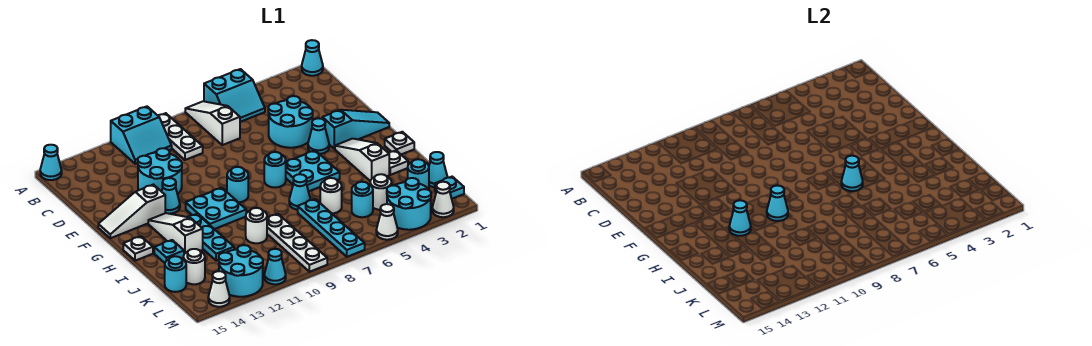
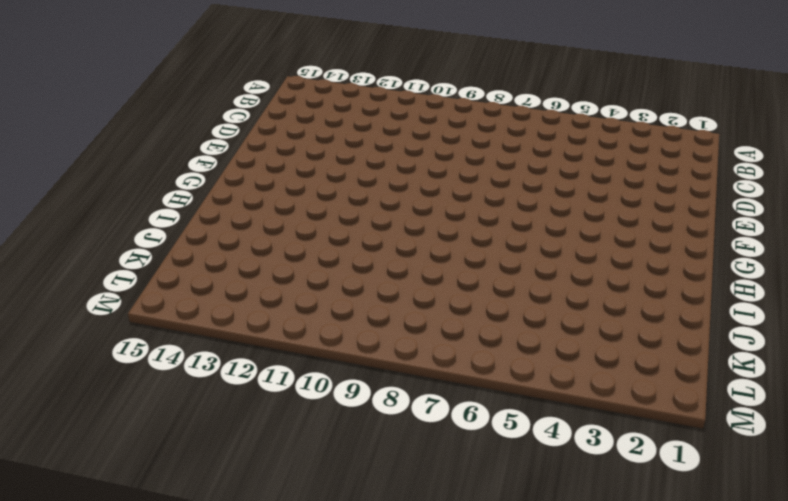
none -> cyan cone A1 level 1
none -> cyan slope A5:B6 level 1 top A
none -> white slope A7:C7 level 1 top C
none -> white plate A9:C9 level 1

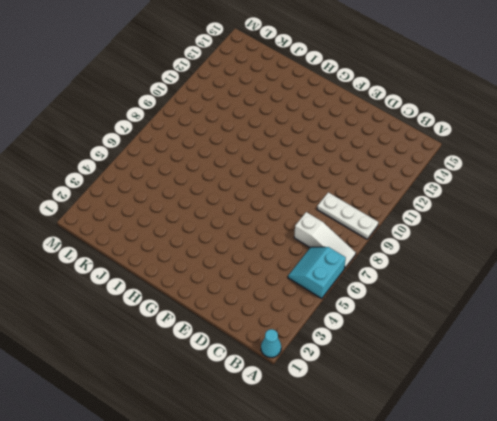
none -> cyan slope A10:B11 level 1 top A
none -> cyan cone A15 level 1
none -> cyan round brick D4:E5 level 1
none -> cyan round brick D11:E12 level 1

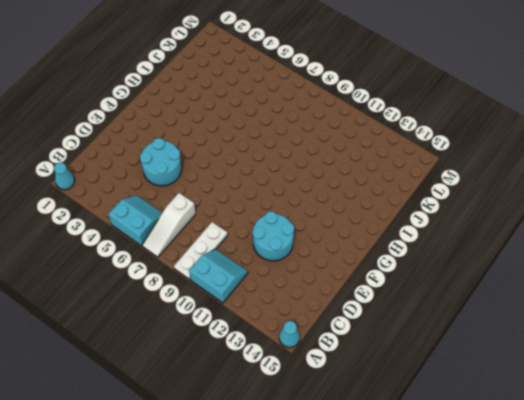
none -> cyan slope F1:F3 level 1 top 3
none -> cyan cone F4 level 1
none -> cyan cone F12 level 1
none -> white slope F13:F15 level 1 top 13

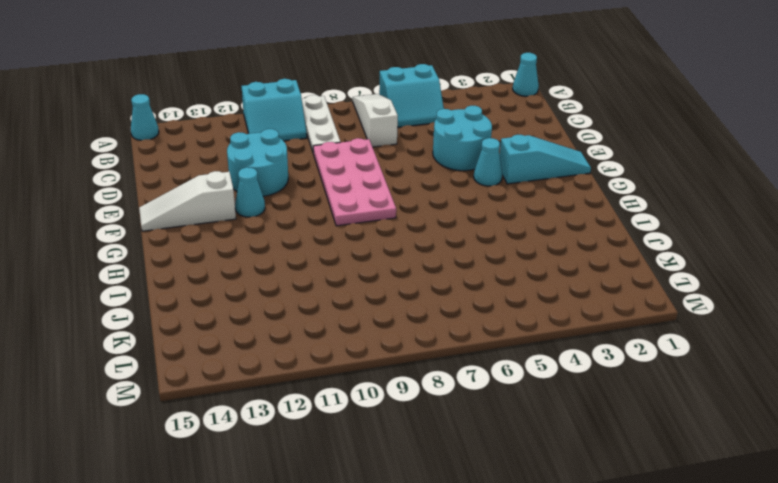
pink plate D8:G9 level 1 -> cyan round brick G9 level 1
none -> white slope G3:I3 level 1 top I
none -> cyan plate G5:H6 level 1
none -> cyan round brick G7 level 1
none -> cyan plate G10:H11 level 1

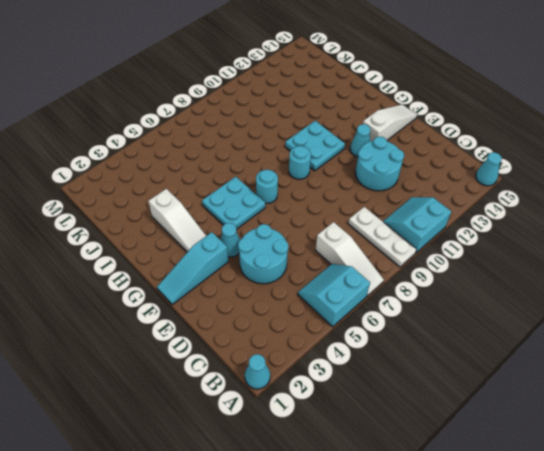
none -> white slope G13:I13 level 1 top I
none -> white plate H1 level 1
none -> cyan plate H12:J12 level 1
none -> white plate H15 level 1

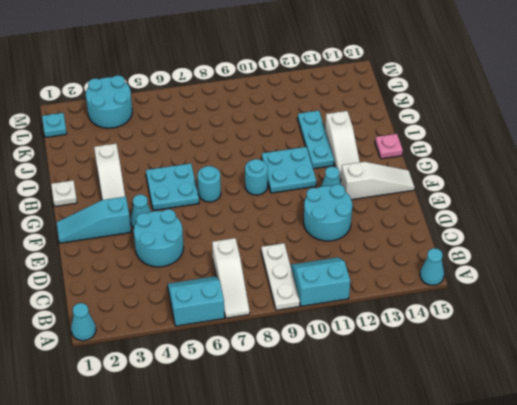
pink plate H15 level 1 -> white plate H15 level 1
none -> white plate I2 level 1
none -> cyan cone I7 level 1
none -> cyan plate I14 level 1
none -> white round brick J6 level 1

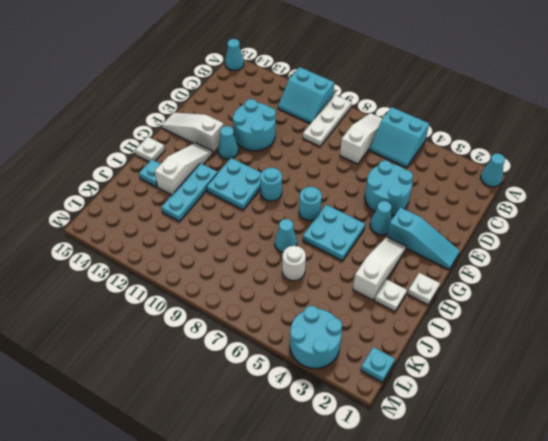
none -> cyan plate J7:M7 level 1
none -> white plate J9:M9 level 1
none -> white round brick J10 level 1
none -> cyan cone K1 level 1

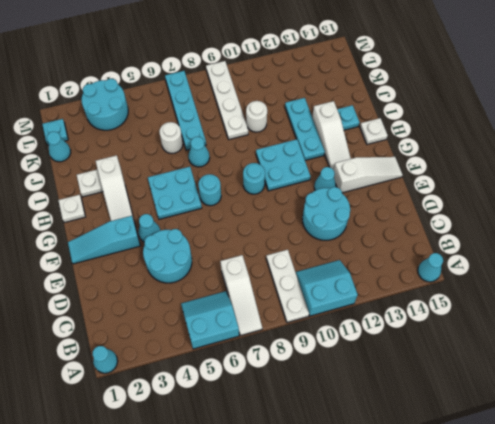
none -> cyan round brick K2 level 1
none -> white round brick K4 level 1
none -> cyan round brick K5 level 1
none -> white round brick K14 level 1

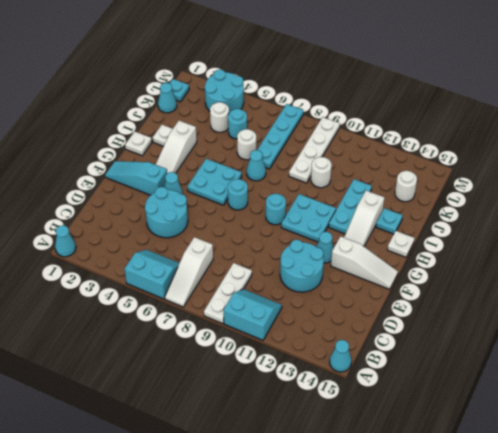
none -> cyan round brick K2 level 1
none -> cyan round brick K15 level 1
none -> cyan round brick L12:M13 level 1
none -> white cone M2 level 1

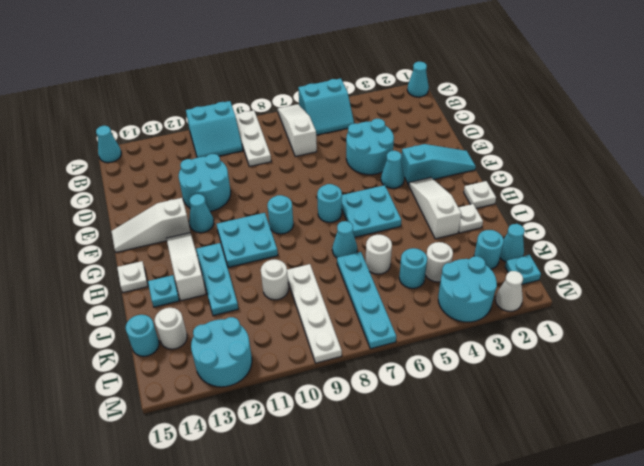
none -> white cone M5 level 1
none -> cyan cone M11 level 1
none -> white cone M14 level 1
none -> cyan cone H6 level 2

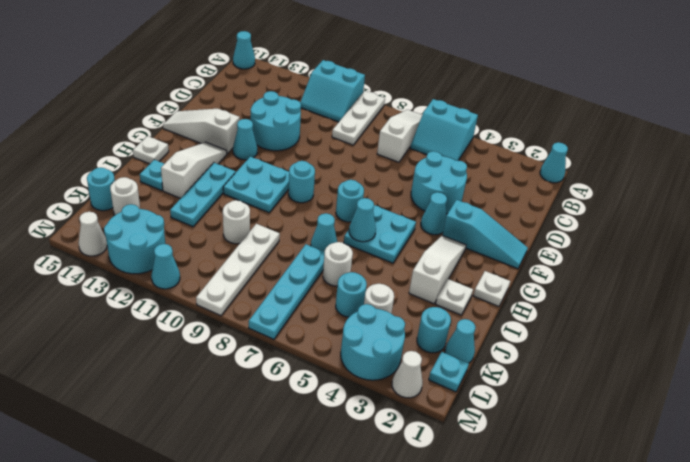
none -> white cone M5 level 1
none -> cyan cone H10 level 2
none -> cyan cone H12 level 2

